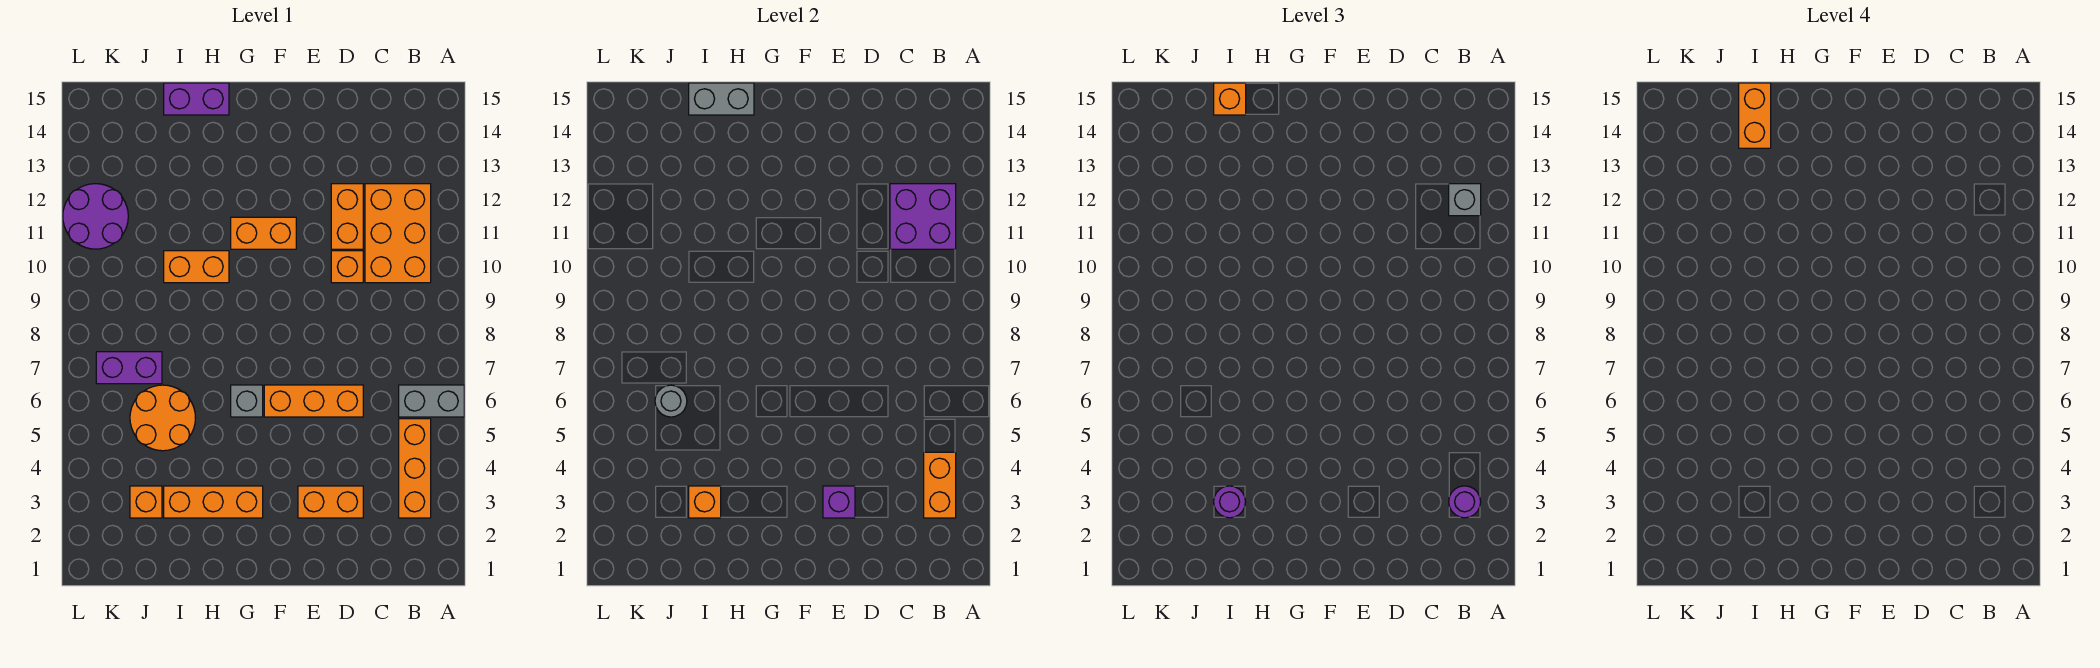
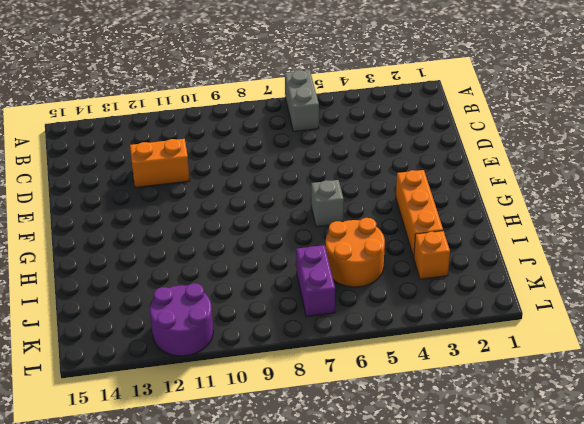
none -> orange brick B3:B5 level 1
none -> orange brick B10:C12 level 1
none -> orange brick D3:E3 level 1

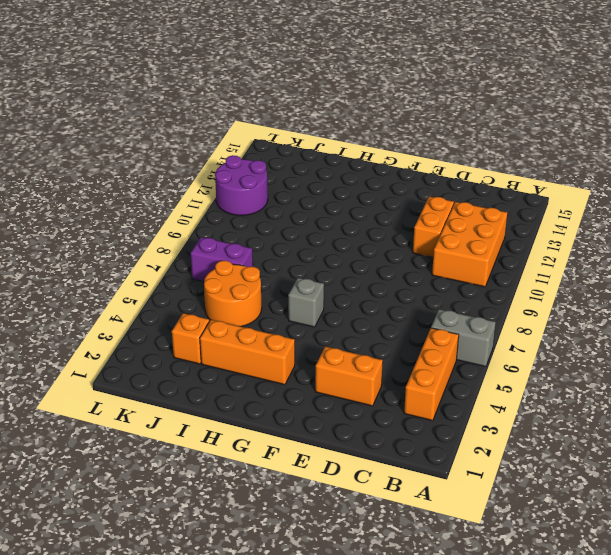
none -> orange brick D6:F6 level 1
none -> orange brick D10 level 1
none -> orange brick F11:G11 level 1

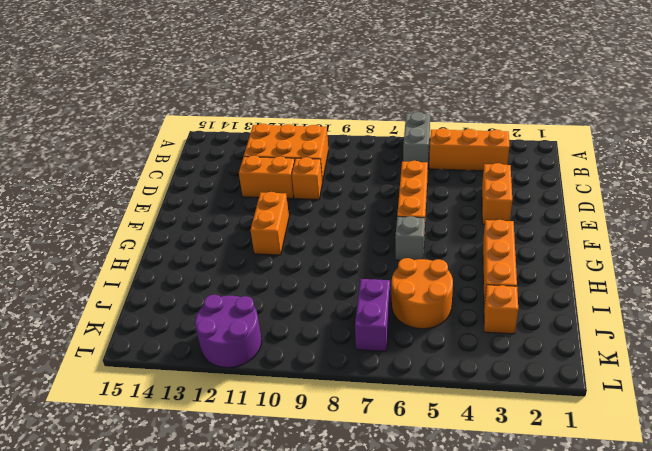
none -> orange brick H10:I10 level 1
none -> purple brick H15:I15 level 1
none -> orange brick B3:B4 level 2

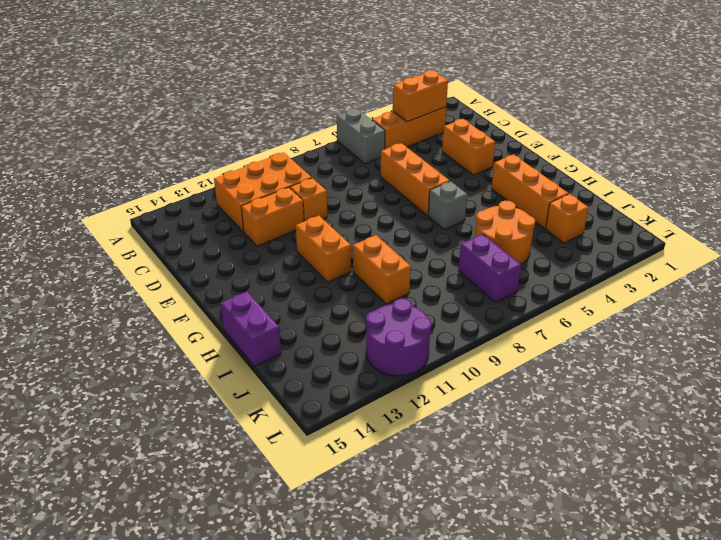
none -> purple brick B11:C12 level 2
none -> purple brick E3 level 2
none -> grey brick H15:I15 level 2

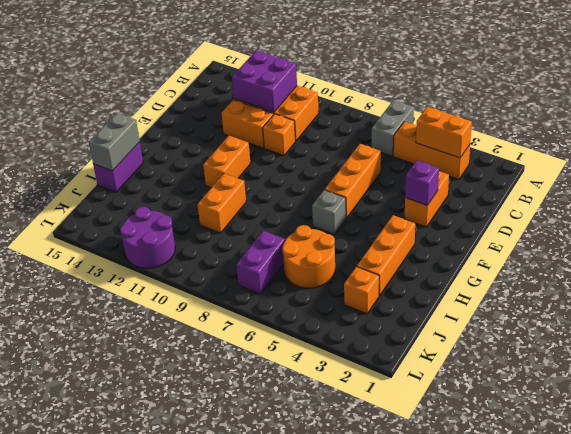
none -> orange brick I3 level 2
none -> grey round brick J6 level 2
none -> purple round brick B3 level 3

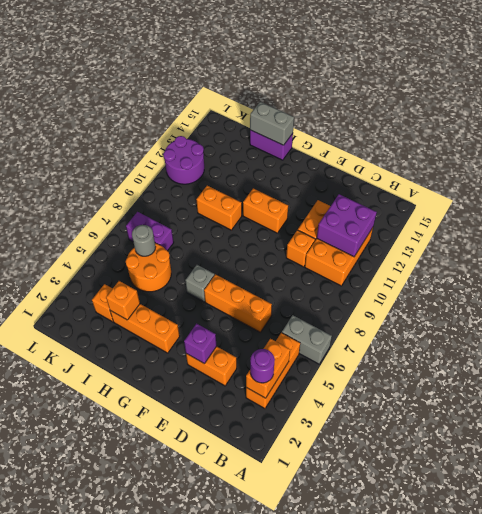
none -> grey brick B12 level 3
none -> purple round brick I3 level 3
none -> orange brick I15 level 3

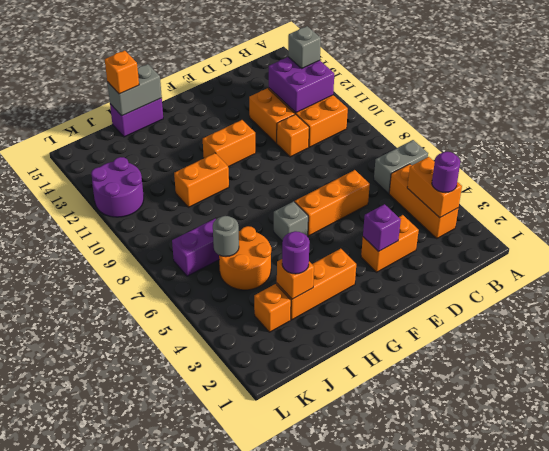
none -> orange brick I14:I15 level 4

